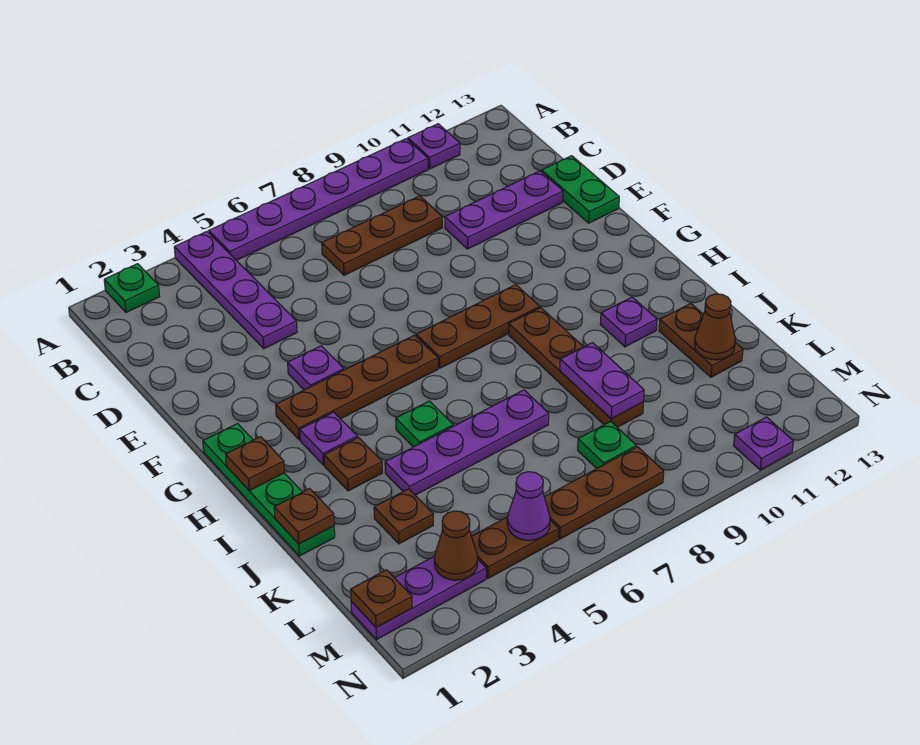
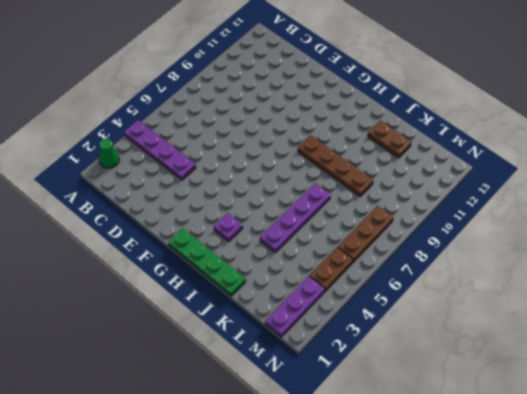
green cone A2 level 1 -> green plate A2 level 1
none -> purple plate A5:A10 level 1
none -> purple plate A11 level 1
none -> brown plate C7:C9 level 1
none -> purple plate D10:D12 level 1

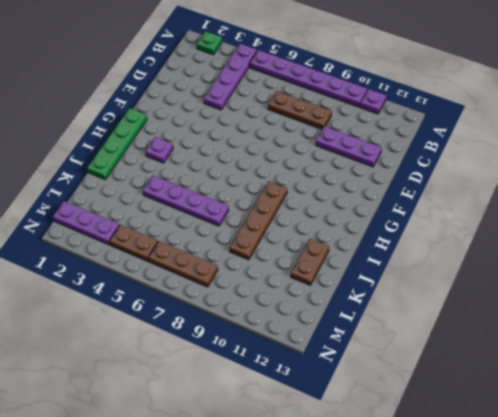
none -> green plate D13:E13 level 1
none -> purple plate F4 level 1
none -> brown plate G3:G6 level 1
none -> brown plate G7:G9 level 1

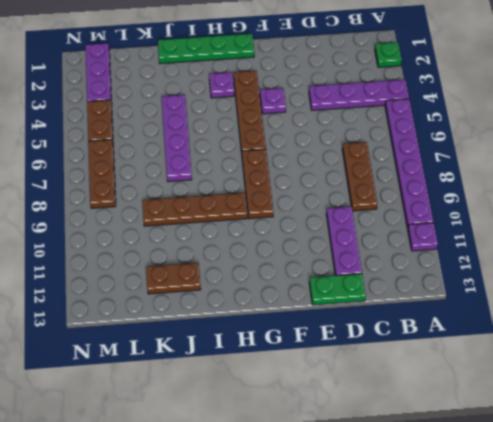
none -> brown plate I3 level 1
none -> green plate I5 level 1
none -> purple plate I11 level 1
none -> brown plate K3 level 1

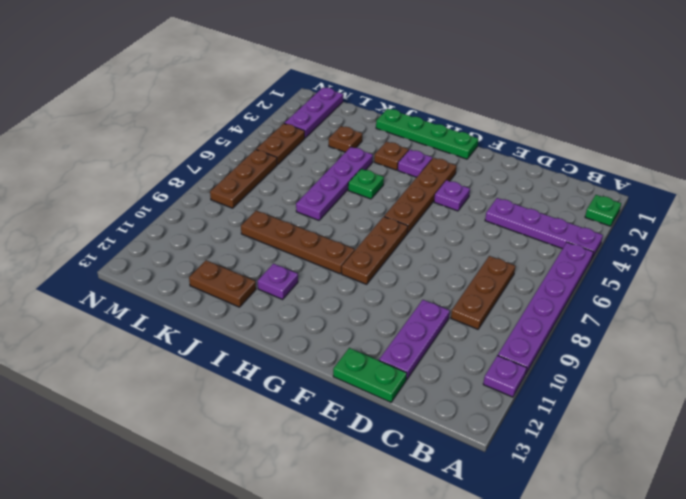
none -> green plate L8 level 1
none -> purple plate N11 level 1
none -> brown plate H1 level 2
none -> brown plate J1 level 2

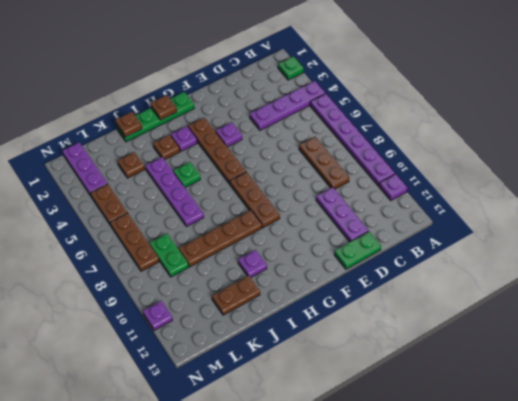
green plate L8:L9 level 1 -> green plate L8 level 1
none -> purple plate J9:K9 level 2
none -> brown cone K12 level 2
none -> brown plate M1 level 2
none -> brown cone M3 level 2

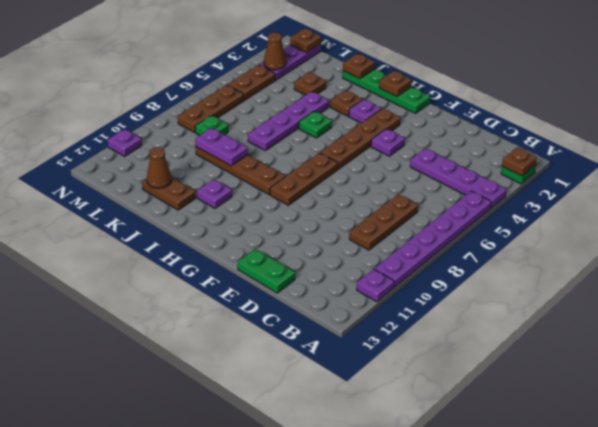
brown plate A2 level 2 -> none
none -> purple plate D10:D12 level 1
none -> purple cone M5 level 2

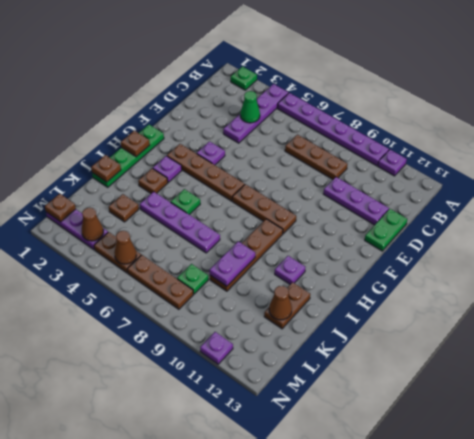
green cone C4 level 2 -> none
brown cone M5 level 2 -> purple cone M5 level 2

